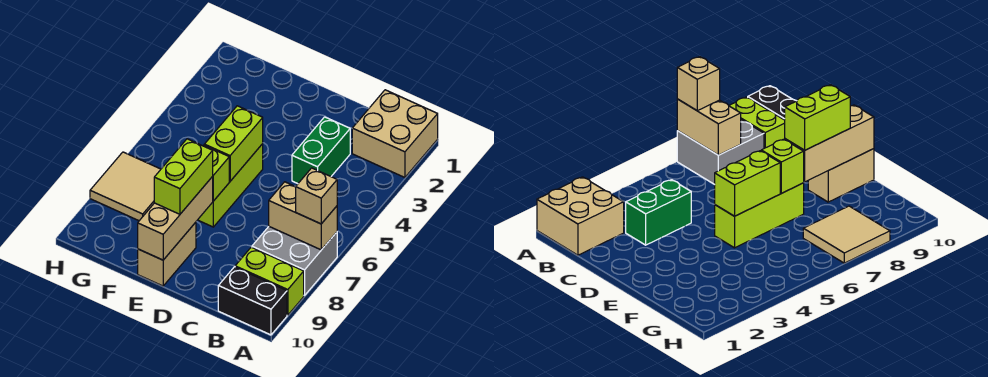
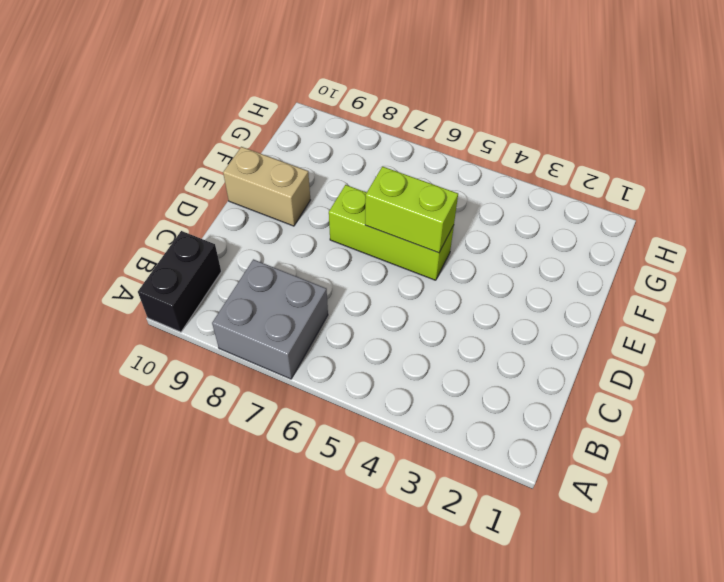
none -> tan brick A1:B2 level 1
none -> lime brick A9:B9 level 1
none -> green brick C3:C4 level 1

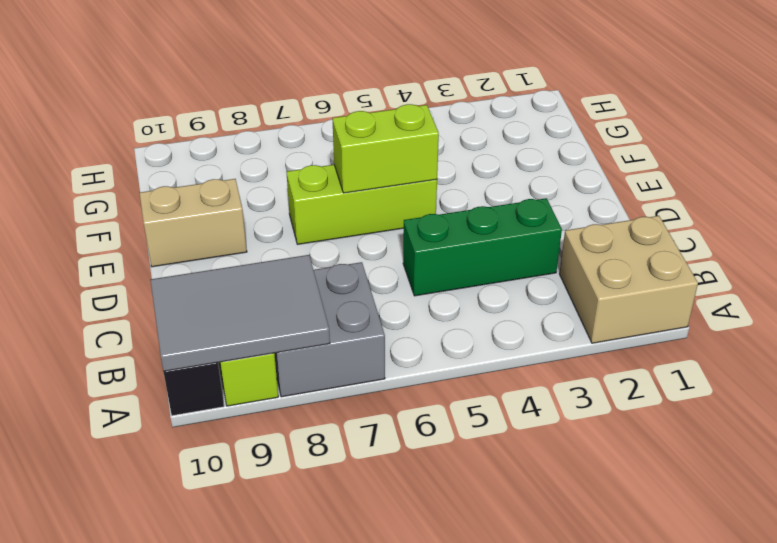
grey tile A8:B10 level 2 -> none
green brick C3:C5 level 1 -> green brick C3:C4 level 1
none -> tan tile G7:H8 level 1
none -> tan brick A7:B7 level 2
none -> lime brick E7 level 2

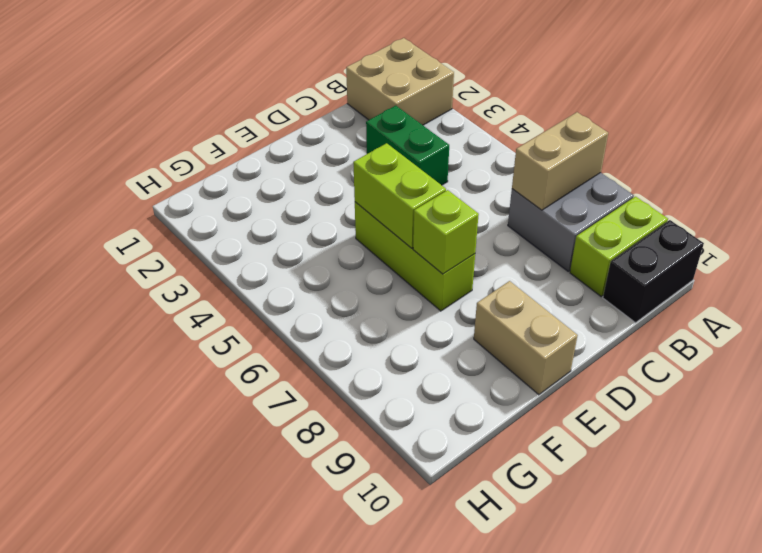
none -> tan tile G7:H8 level 1
none -> tan brick E8:E10 level 2
none -> tan brick A7 level 3

